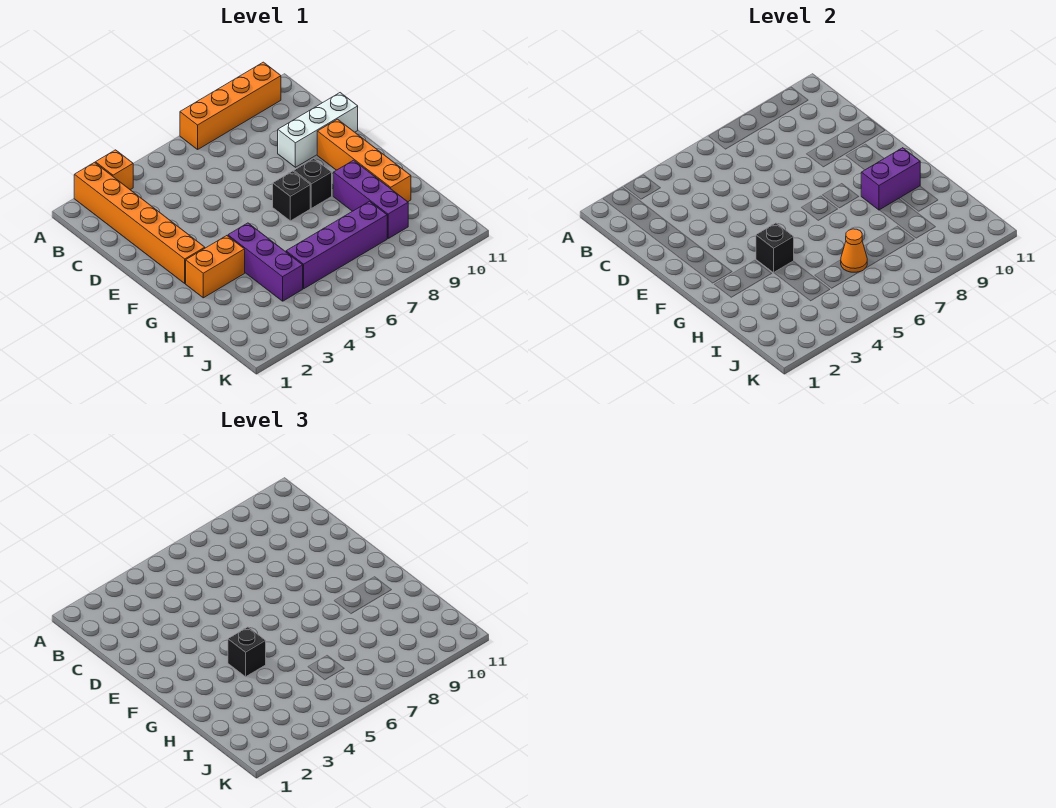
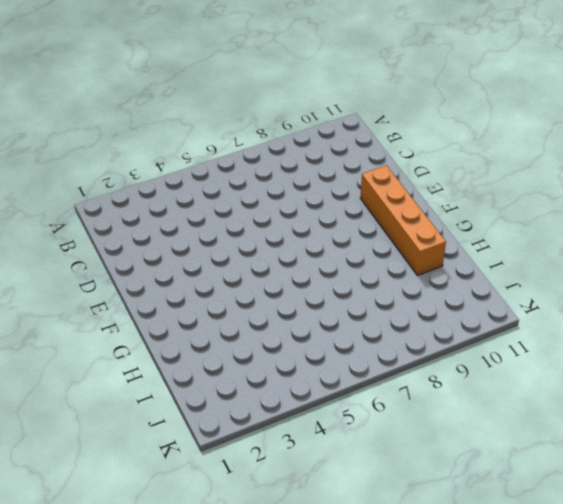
none -> orange brick A2:F2 level 1
none -> orange brick A3 level 1
none -> orange brick A7:A10 level 1

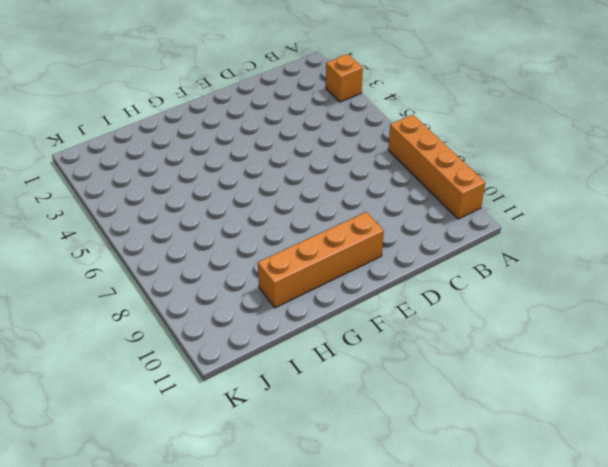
none -> orange brick A2:F2 level 1
none -> white brick D9:D11 level 1
none -> black brick F7 level 1

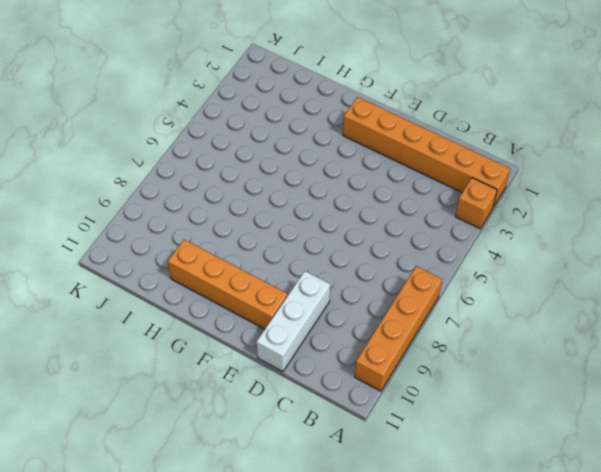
none -> black brick F7 level 1
none -> black brick F8 level 1
none -> orange brick G2:G3 level 1

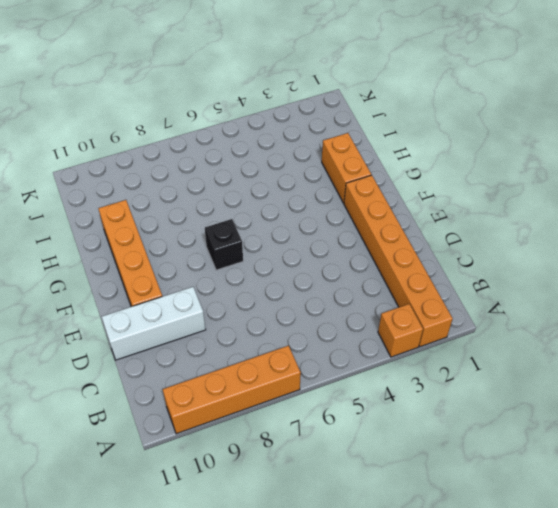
orange brick G2:H2 level 1 -> orange brick G2:G3 level 1
none -> black brick F8 level 1
none -> purple brick G4:I4 level 1
none -> purple brick G9:I9 level 1

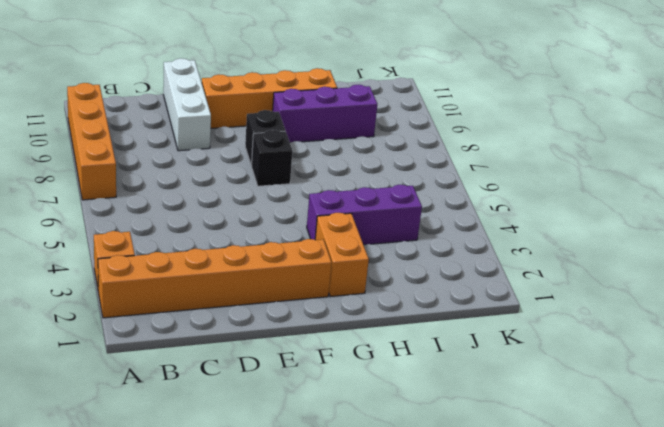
none -> purple brick I5:I8 level 1
none -> black brick G4 level 2
none -> purple brick G9:G10 level 2

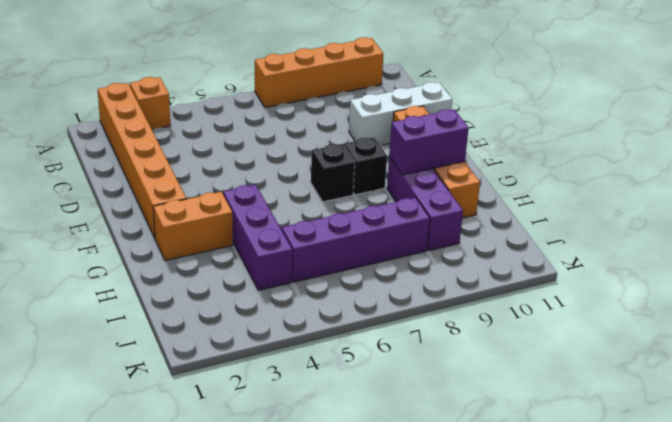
none -> black brick G4 level 2
none -> orange cone I6 level 2
none -> black brick G4 level 3

